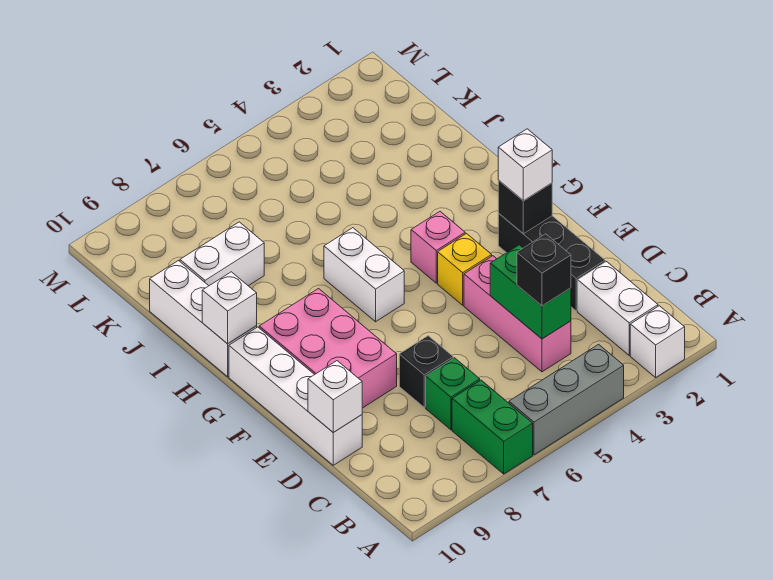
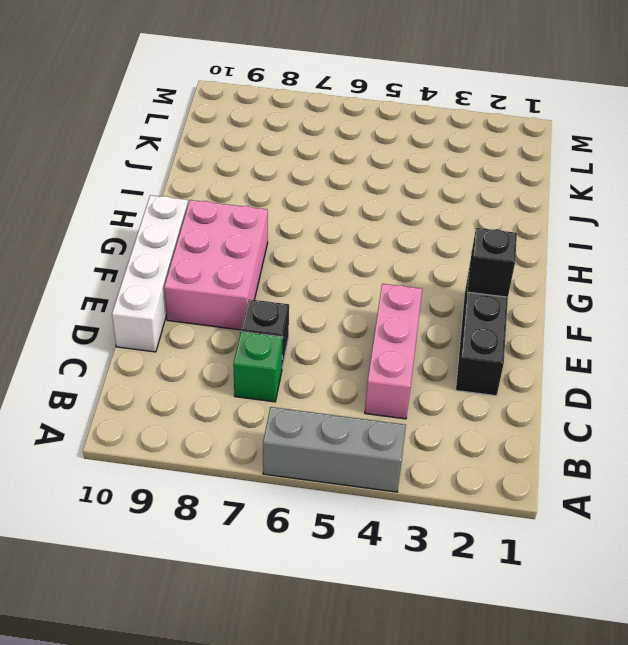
none -> white brick A2 level 1
none -> green brick A7:B7 level 1
none -> white brick B2:C2 level 1

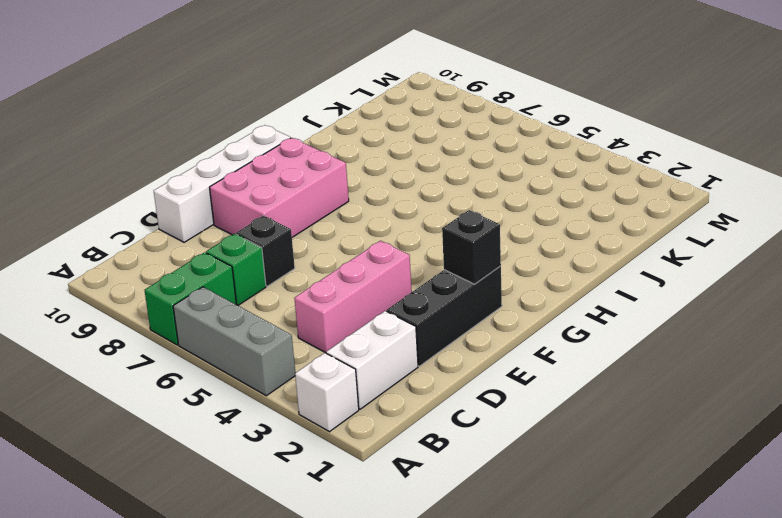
none -> yellow brick F4 level 1
none -> pink brick G4 level 1
none -> white brick G6:H6 level 1

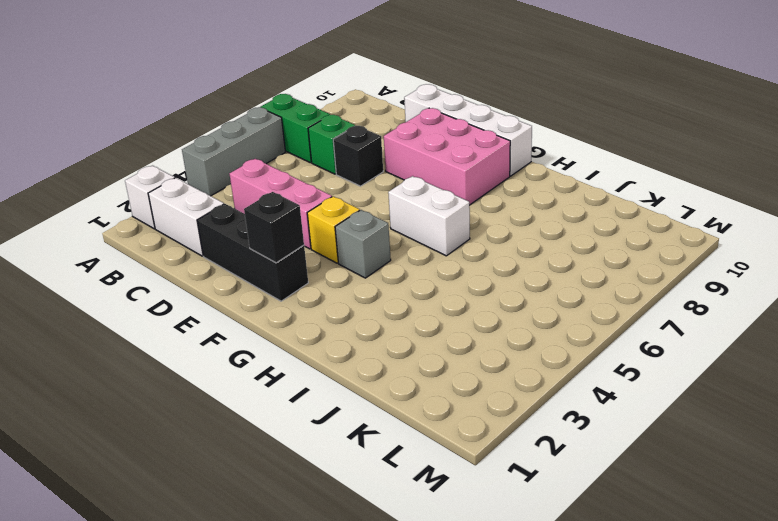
grey brick G4 level 1 -> pink brick G4 level 1
none -> white brick H10:J10 level 1
none -> white brick J8:J9 level 1
none -> green brick C4:D4 level 2

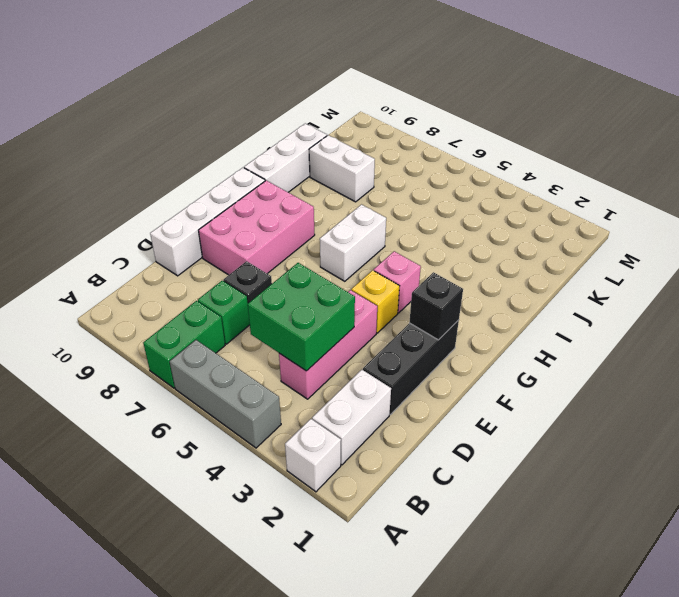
green brick C4:D5 level 2 -> green brick C4:D4 level 2
none -> white brick D10 level 2
none -> white brick H10 level 2
none -> black brick C4 level 3

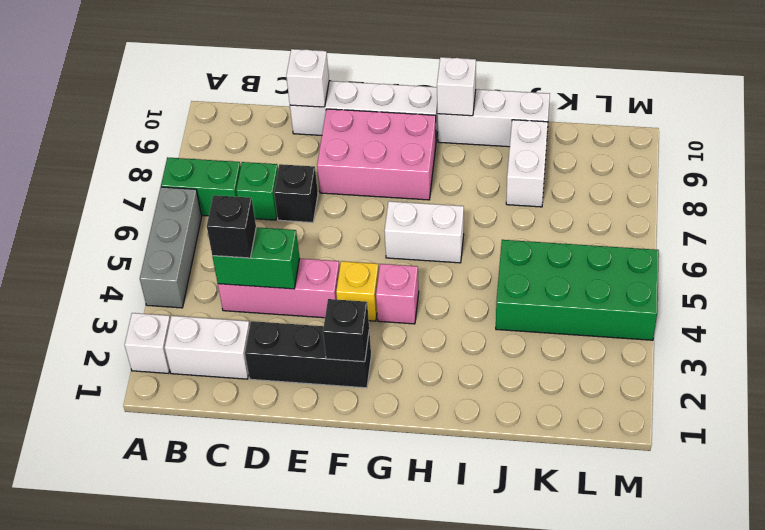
green brick J4:M5 level 1 -> none
none -> white brick F2 level 3

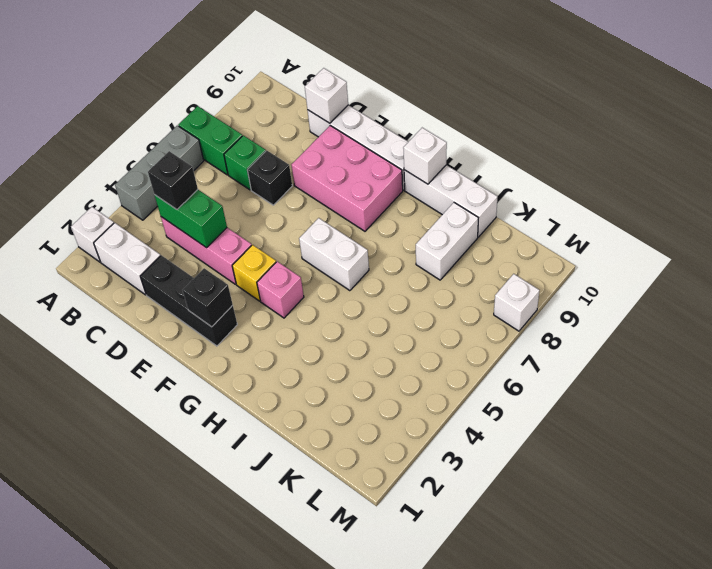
white brick M8 level 1 -> white brick F2 level 3

